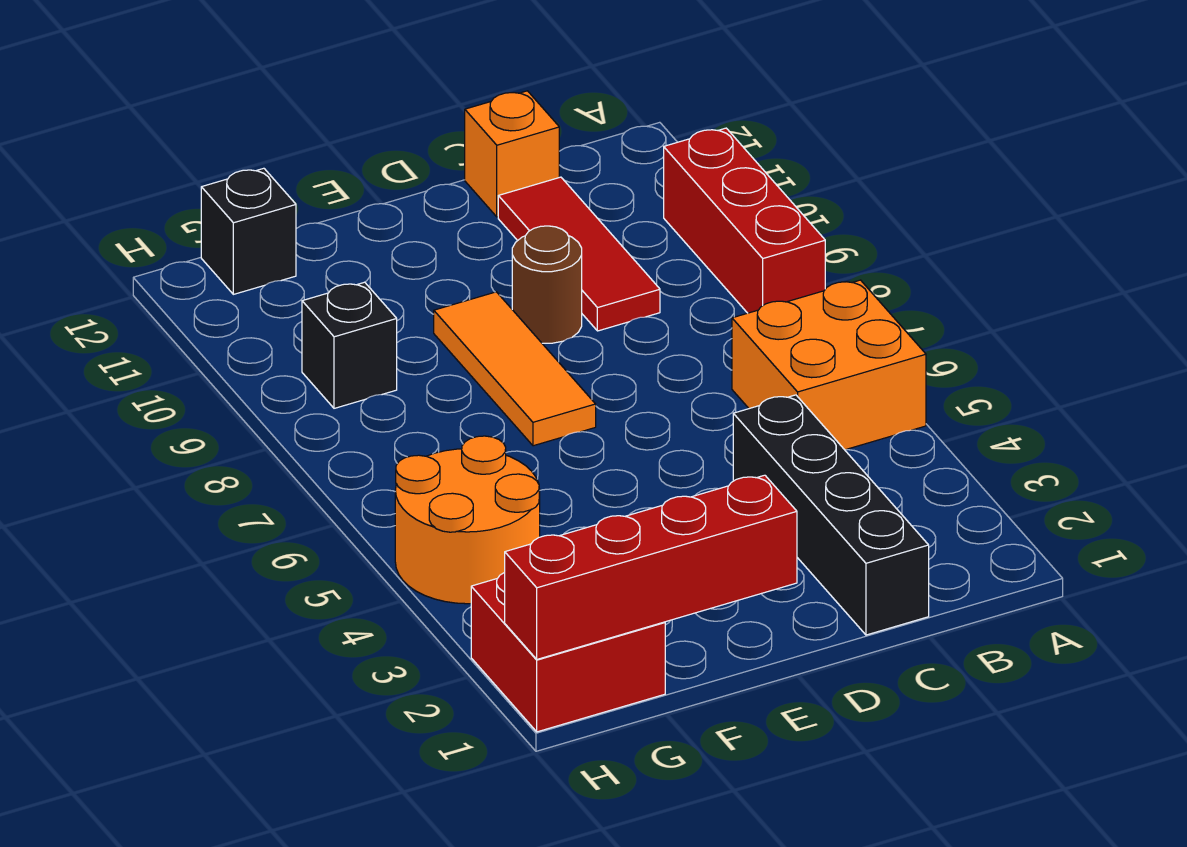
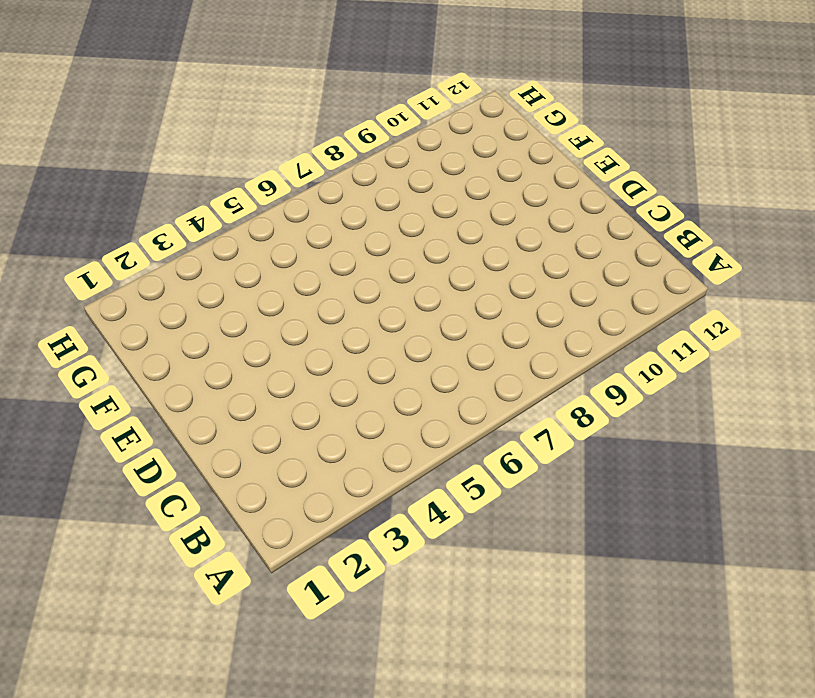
none -> orange brick A5:B6 level 1
none -> red brick A8:A10 level 1
none -> black brick C1:C4 level 1

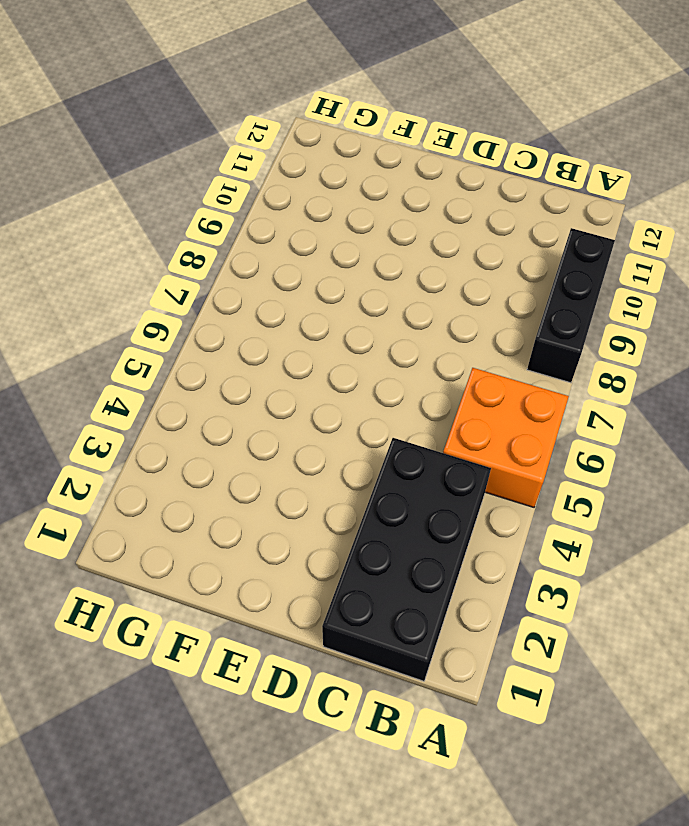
black brick A8:A10 level 1 -> red brick A8:A10 level 1
black brick B1:C4 level 1 -> black brick C1:C4 level 1
none -> red tile C9:C11 level 1
none -> orange brick C12 level 1
none -> brown round brick D9 level 1

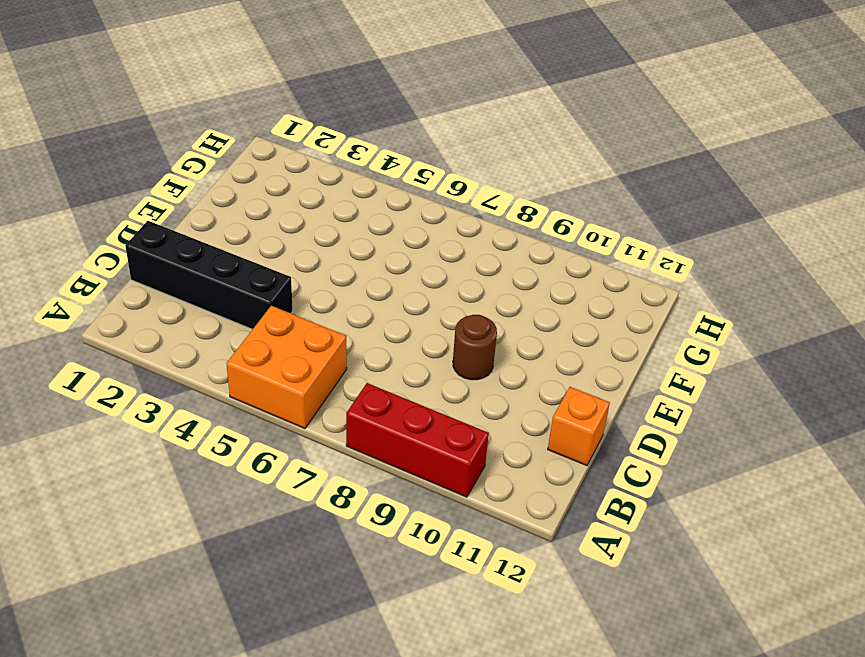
none -> red tile C9:C11 level 1
none -> orange tile E7:E9 level 1
none -> red brick G1:H2 level 1

